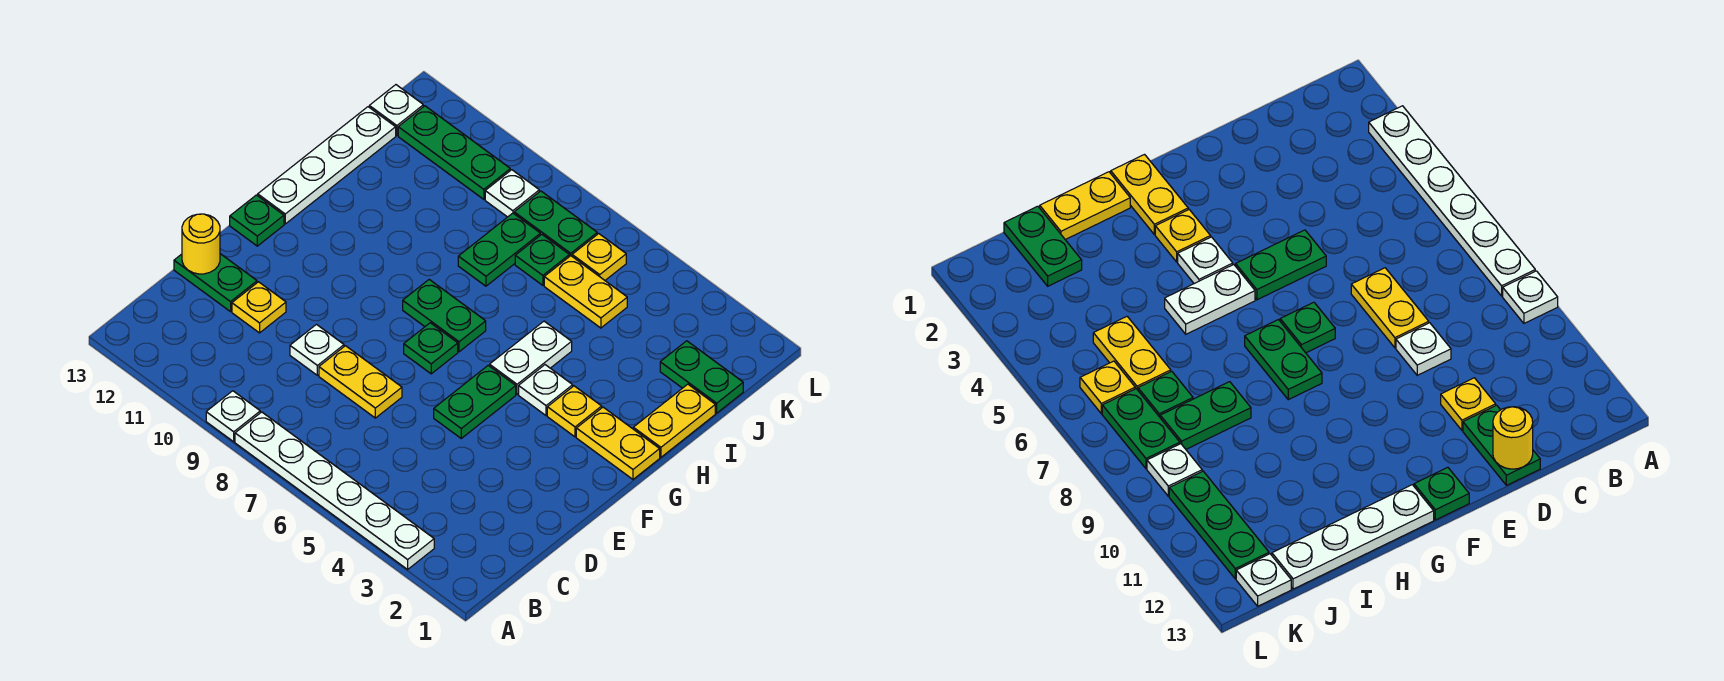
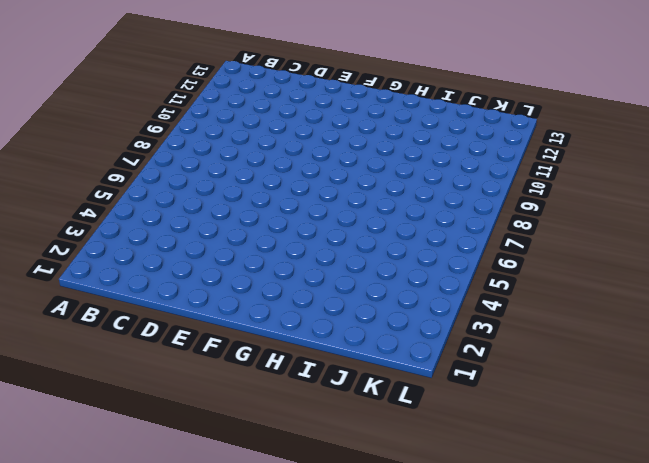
none -> white plate A3:A8 level 1
none -> white plate A9 level 1
none -> yellow plate D7:D8 level 1

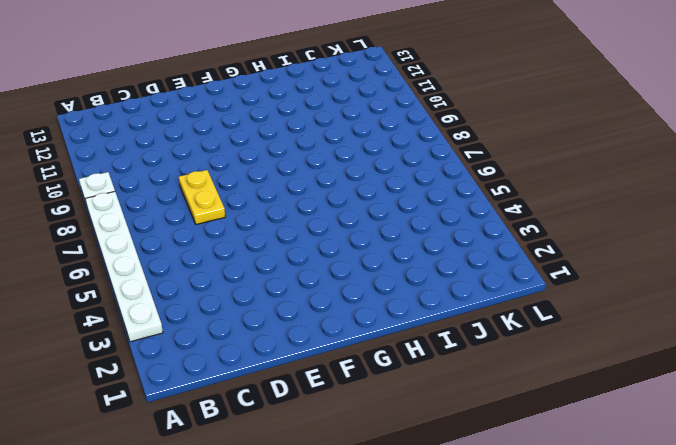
none -> white plate D9 level 1
none -> yellow plate D11 level 1
none -> green plate D12:D13 level 1

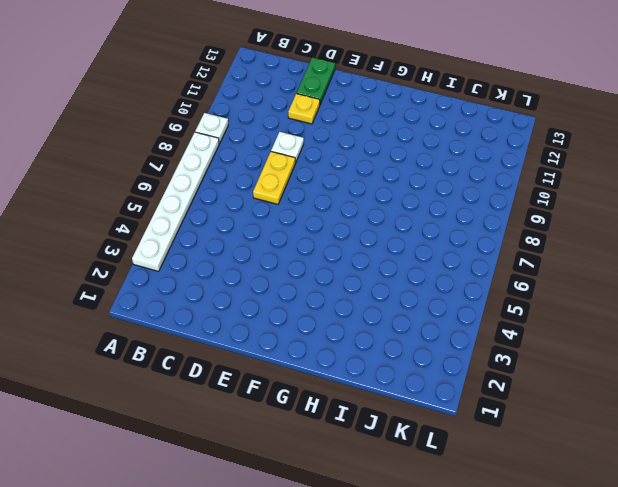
none -> green plate E5:F5 level 1
none -> green plate F7 level 1
none -> green plate F13 level 1

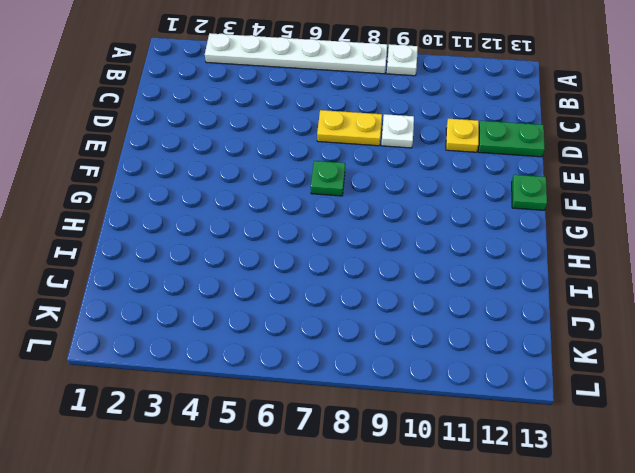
none -> green plate E5:F5 level 1
none -> yellow plate G1:G2 level 1
none -> yellow plate G3 level 1

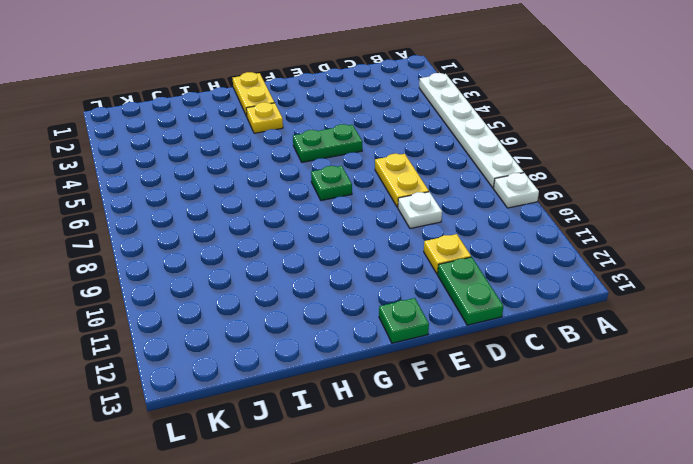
none -> white plate G4 level 1
none -> white plate G5:H5 level 1
none -> green plate G7:G8 level 1

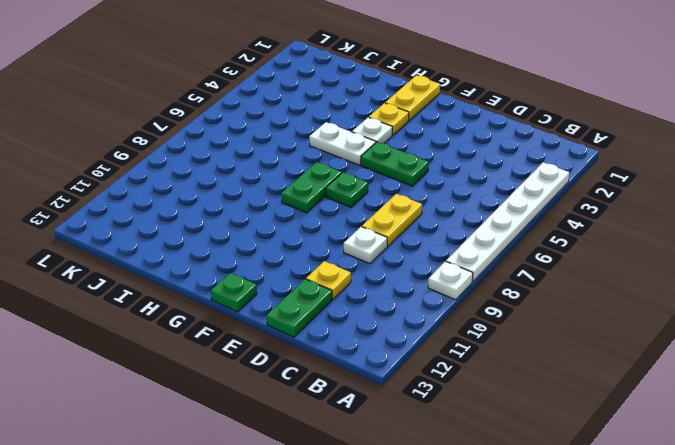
none -> white plate G13:J13 level 1
none -> yellow plate H1:I1 level 1
none -> green plate I8:J8 level 1

